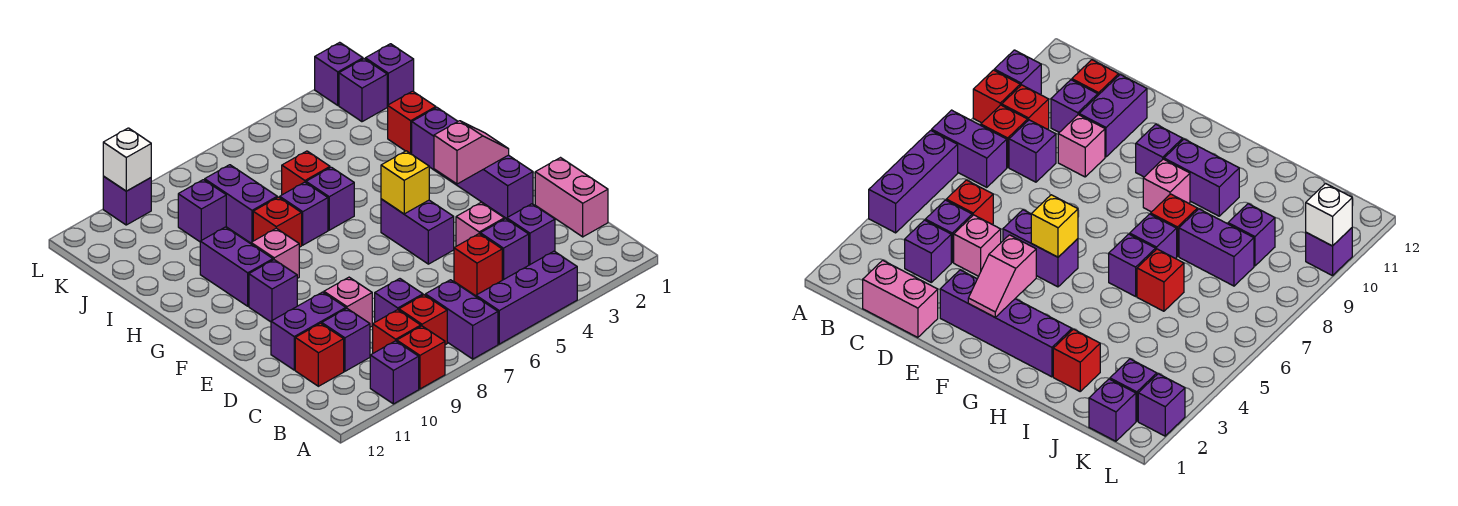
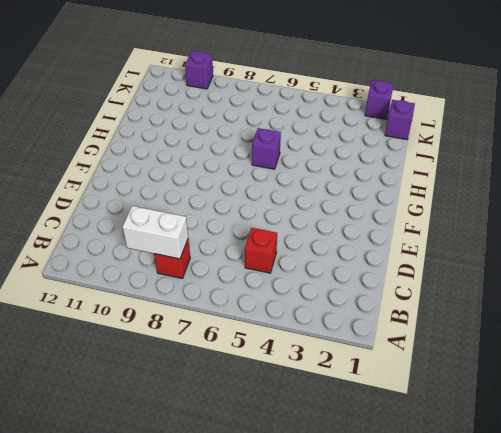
white brick B8:B9 level 2 -> none
none -> purple brick A4:A6 level 1
none -> purple brick A7:B7 level 1
none -> red brick A9 level 1
none -> purple brick A10 level 1

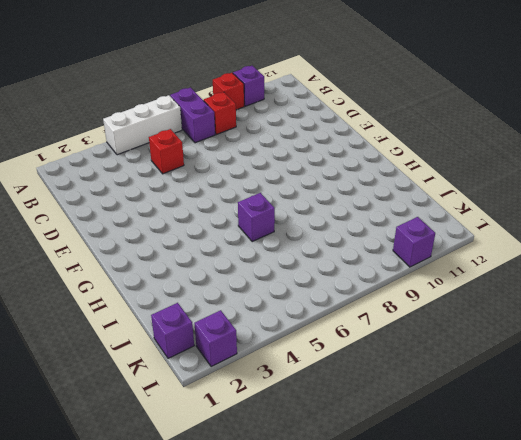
white brick A4:A6 level 1 -> purple brick A4:A6 level 1
none -> red brick B9 level 1
none -> pink brick C1:D1 level 1
none -> purple brick C3 level 1
none -> purple brick C4 level 1

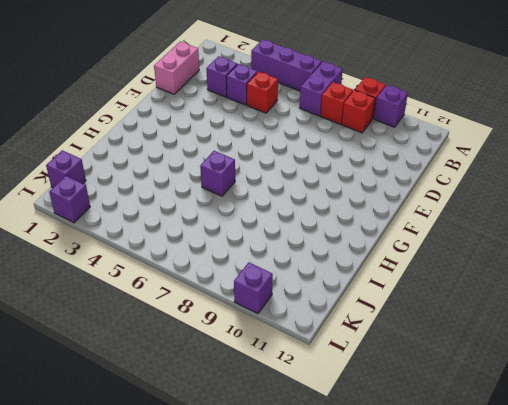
none -> purple brick C8 level 1
none -> purple brick C10 level 1
none -> red brick C11 level 1
none -> pink brick D4 level 1

